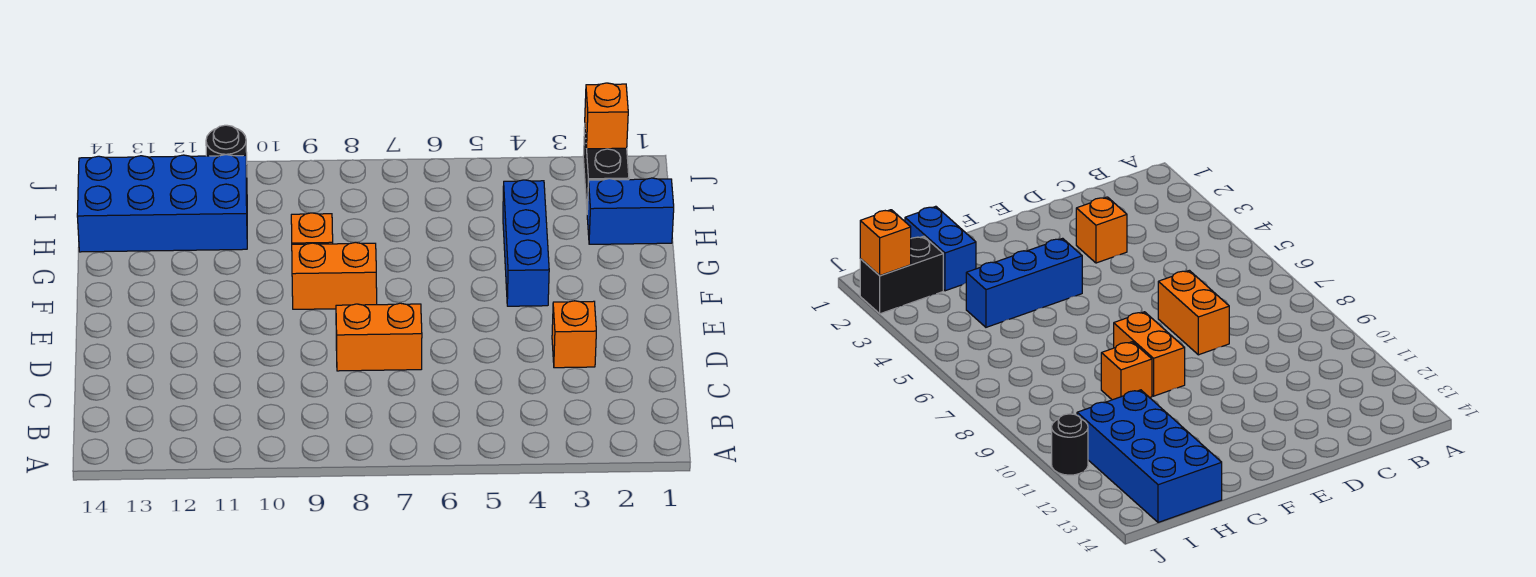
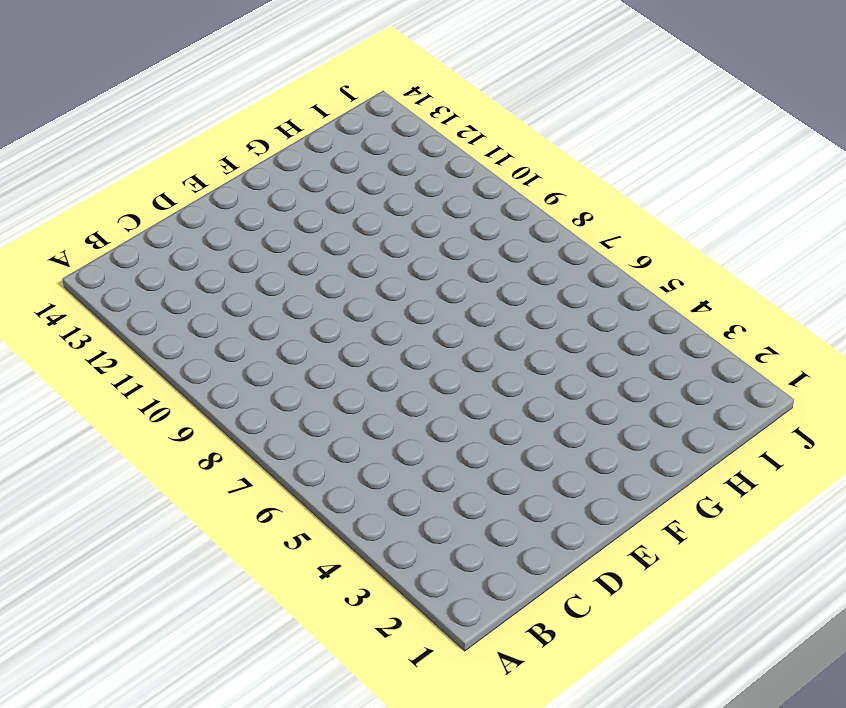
none -> orange brick D3 level 1
none -> orange brick D7:D8 level 1

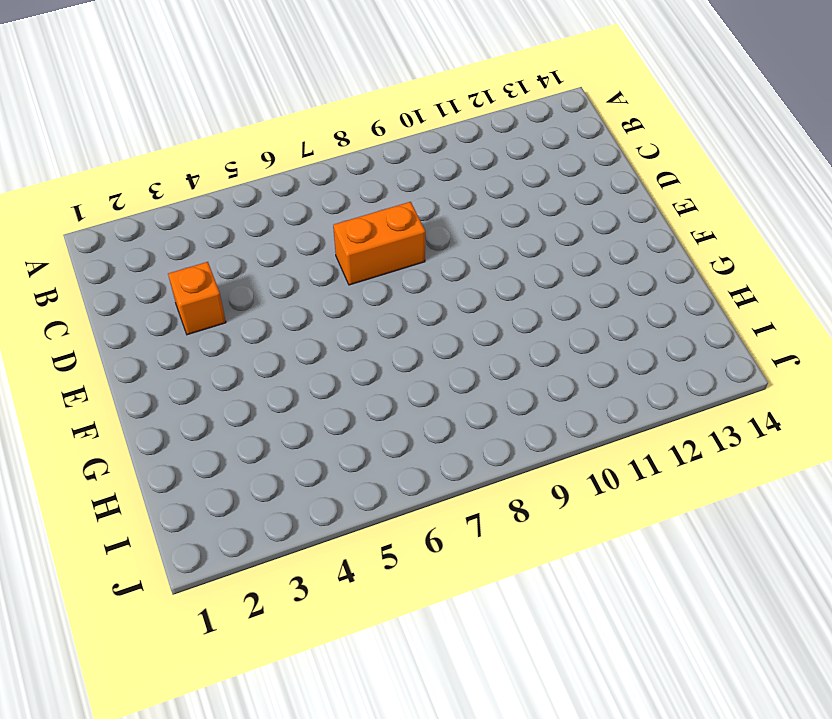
none -> blue brick F4:H4 level 1
none -> orange brick F8:F9 level 1

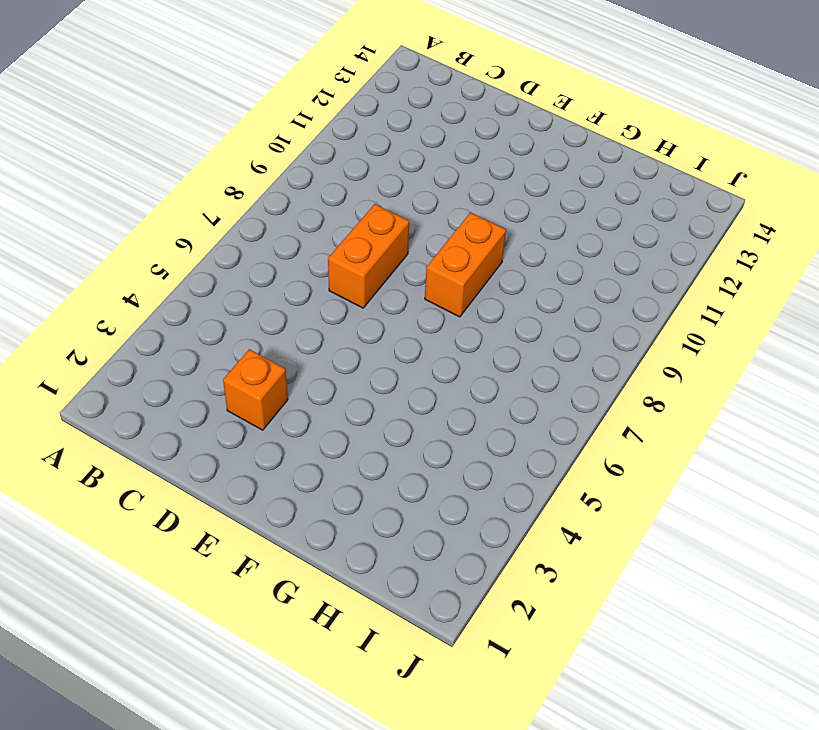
none -> blue brick F4:H4 level 1
none -> orange brick G9 level 1

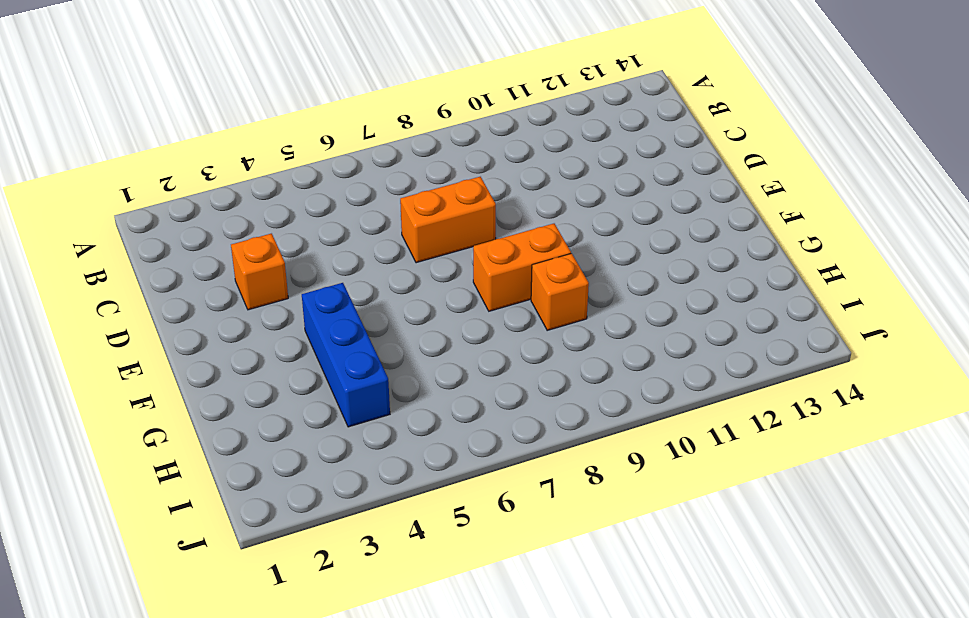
none -> blue brick H1:H2 level 1
none -> blue brick H11:I14 level 1

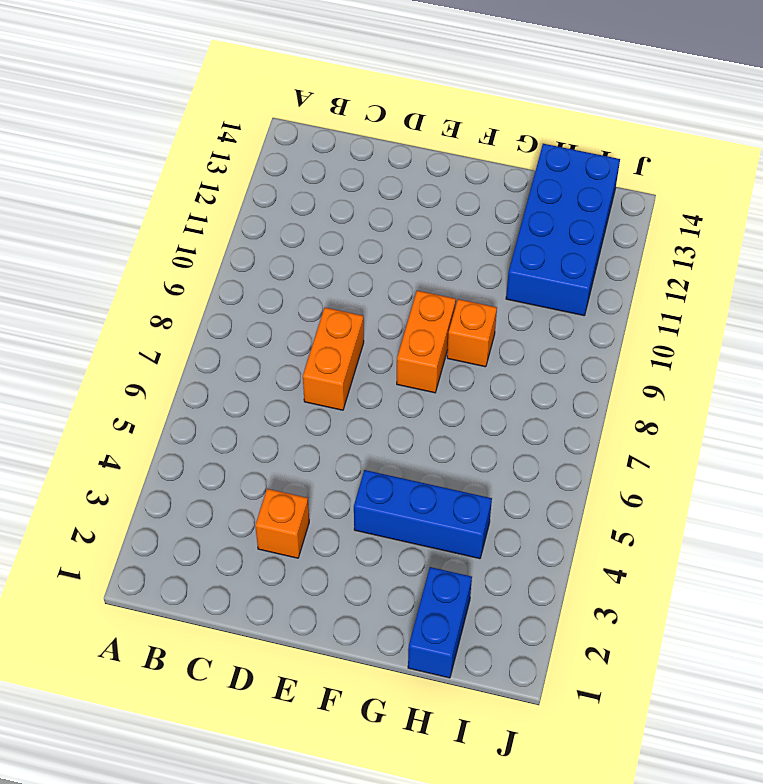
none -> black brick I2:J2 level 1
none -> black round brick J11 level 1

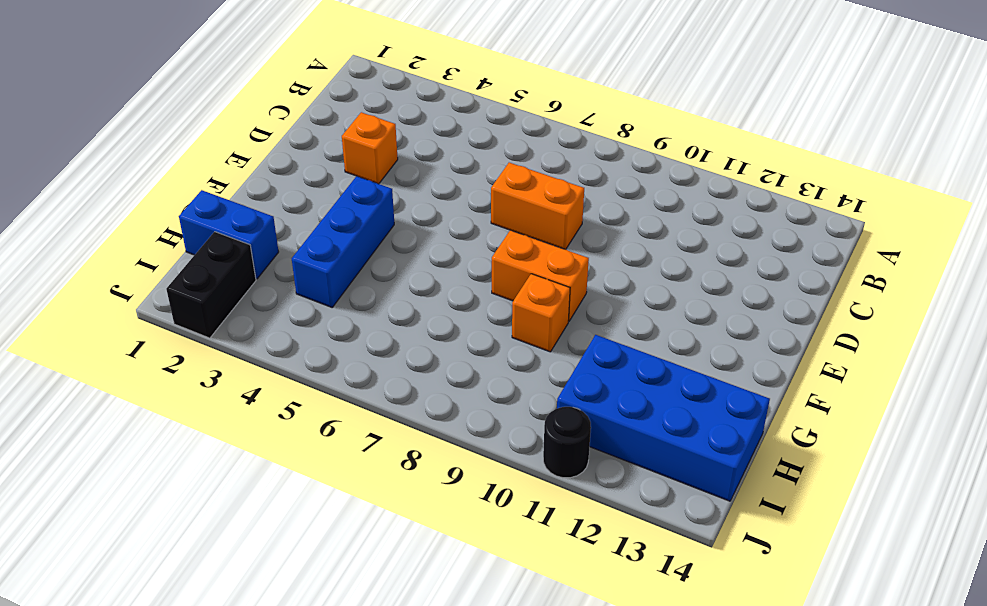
none -> orange brick J2 level 2

